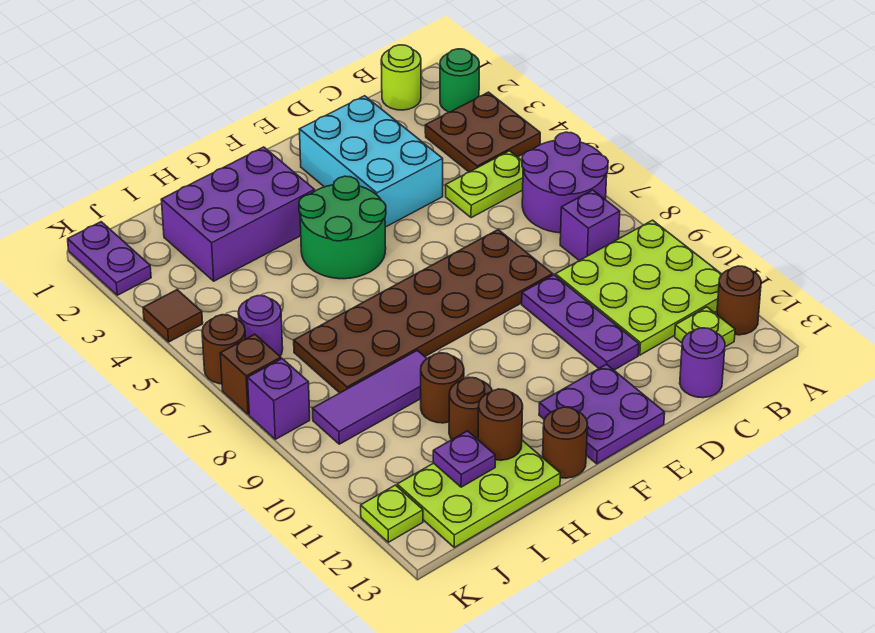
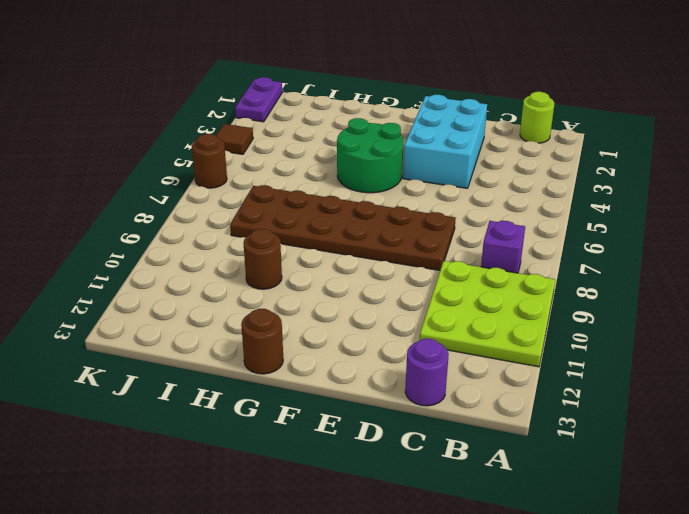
none -> green round brick A2 level 1
none -> brown plate A3:B4 level 1
none -> purple round brick A6:B7 level 1
none -> brown round brick A12 level 1

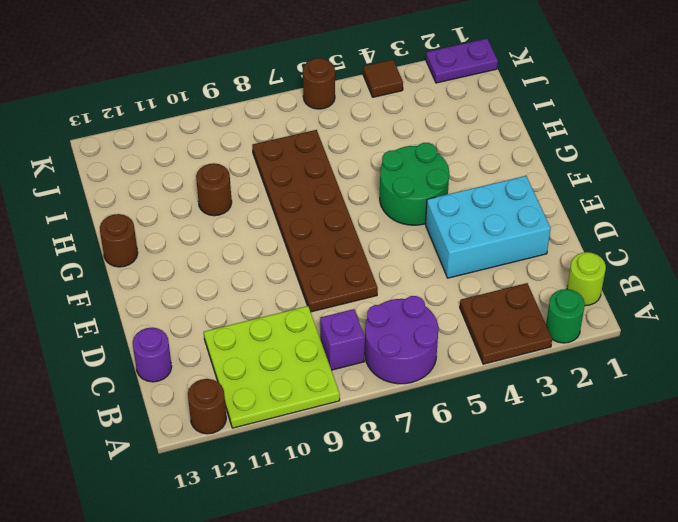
none -> lime plate B5:C5 level 1
none -> lime plate B12 level 1
none -> purple plate D9:D11 level 1
none -> purple plate E12:F13 level 1

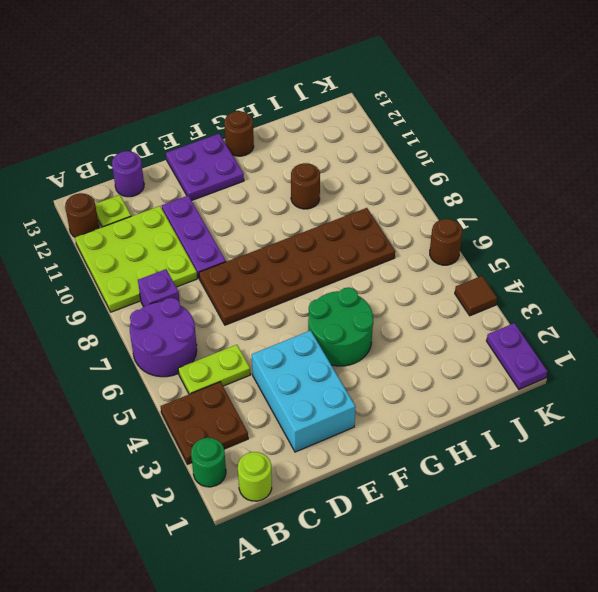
none -> purple brick G2:I3 level 1
none -> purple tile H9:J9 level 1
none -> brown round brick H11 level 1
none -> lime plate H12:J13 level 1

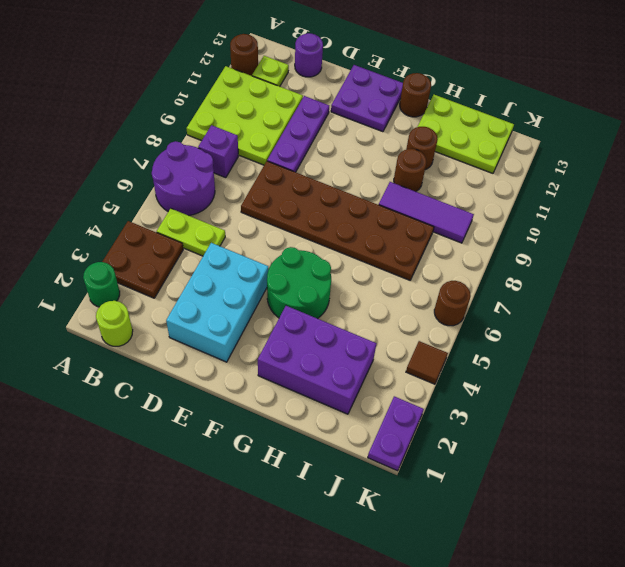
none -> purple round brick J6 level 1
none -> brown brick K7 level 1
none -> purple brick K8 level 1
none -> lime plate K12 level 1

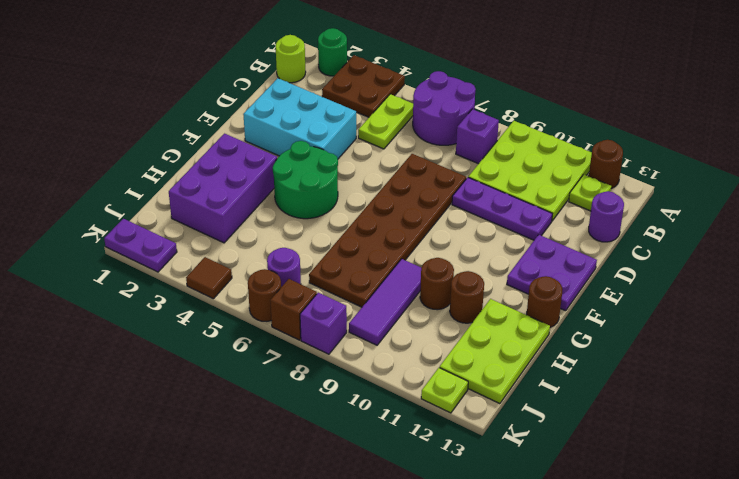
none -> brown round brick H12 level 2
none -> purple plate I12 level 2

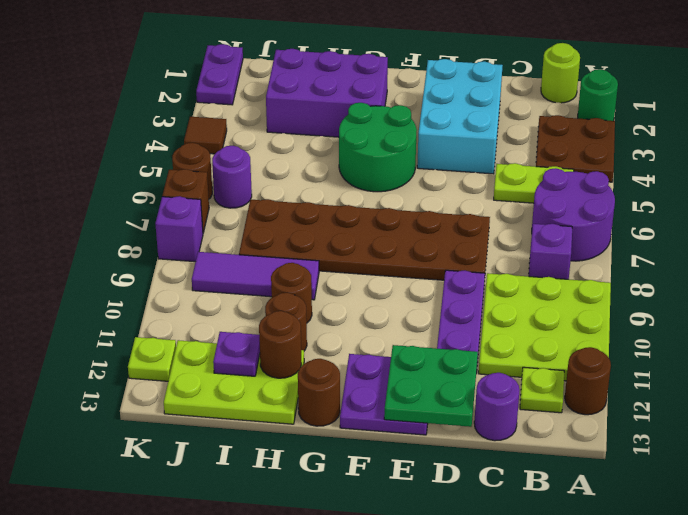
green plate D12:E13 level 2 -> none

